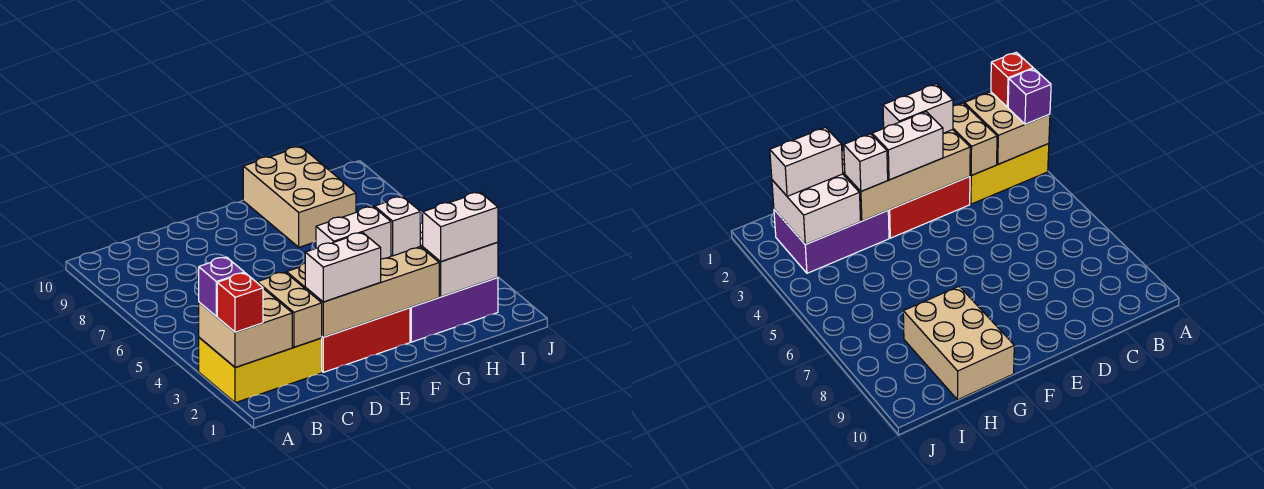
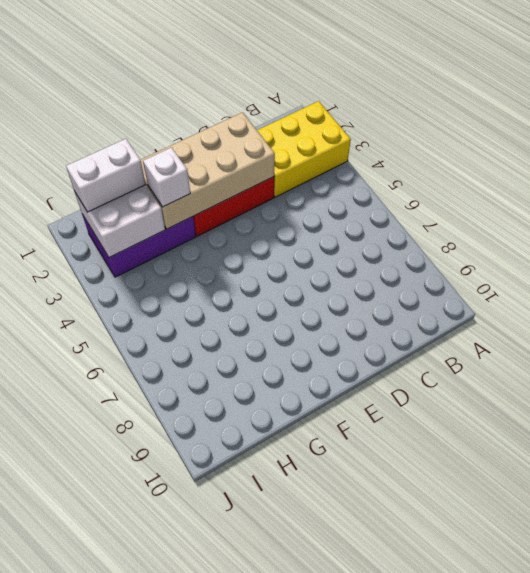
none -> tan brick G8:H10 level 1
none -> tan brick A2:B3 level 2
none -> tan brick C2:C3 level 2

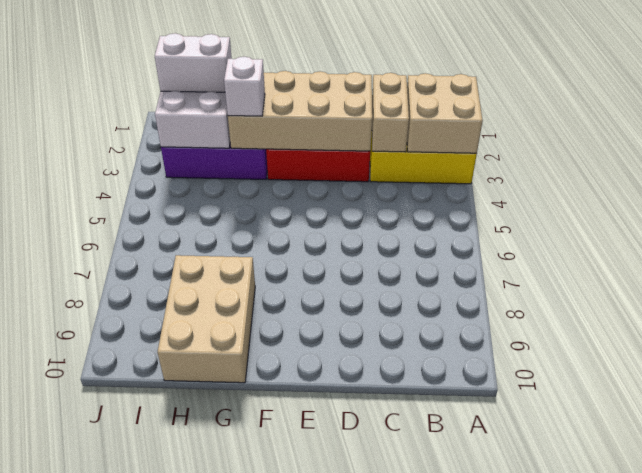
none -> red brick A2 level 3
none -> purple brick A3 level 3
none -> white brick D2:E2 level 3

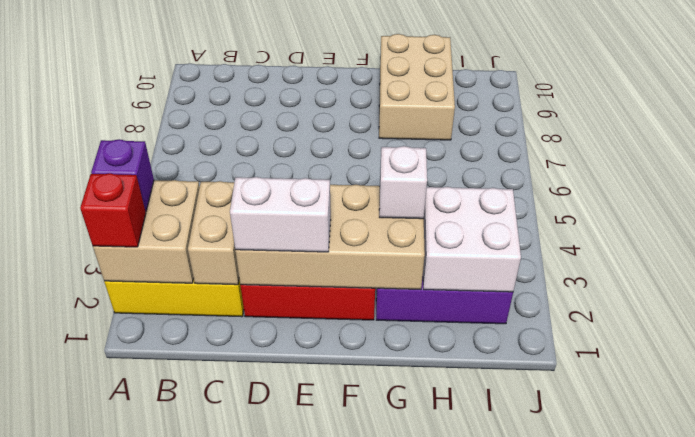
none -> white brick E3:F3 level 3
none -> white brick H2:I2 level 3

